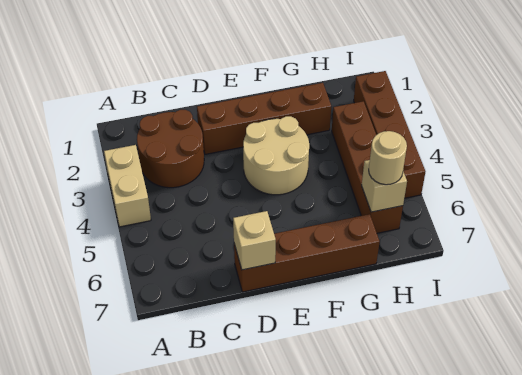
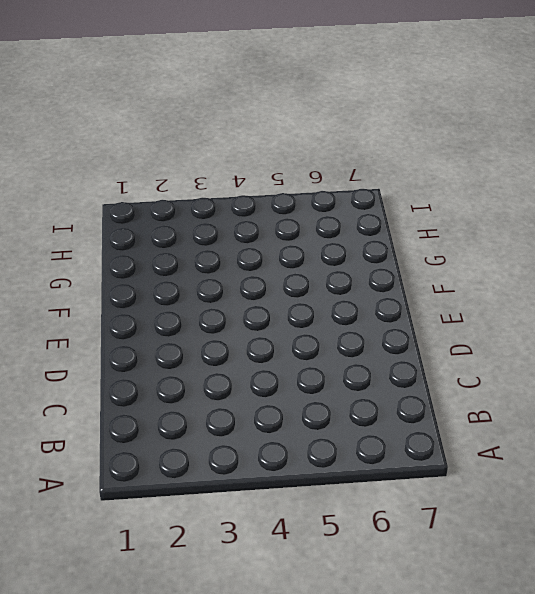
none -> tan brick A3:A4 level 1
none -> brown round brick B2:C3 level 1

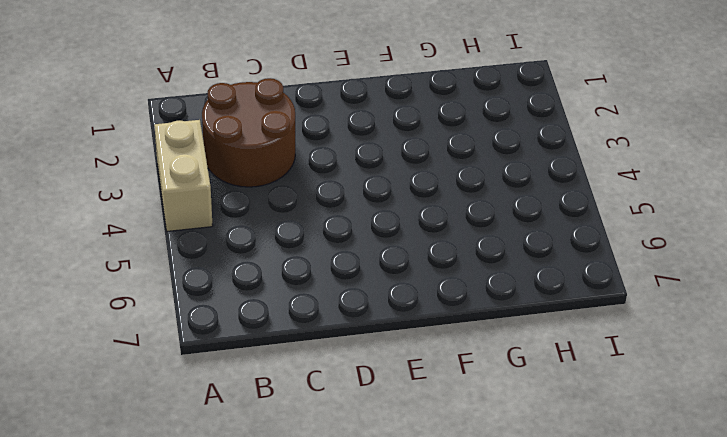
none -> brown brick D2:G2 level 1
none -> brown brick D7:G7 level 1

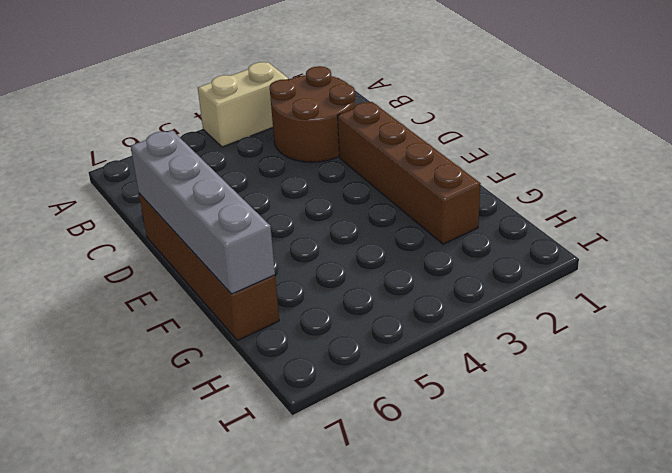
grey brick D7:G7 level 2 -> tan brick D7 level 2
none -> tan round brick E3:F4 level 1
none -> brown brick H3:H6 level 1

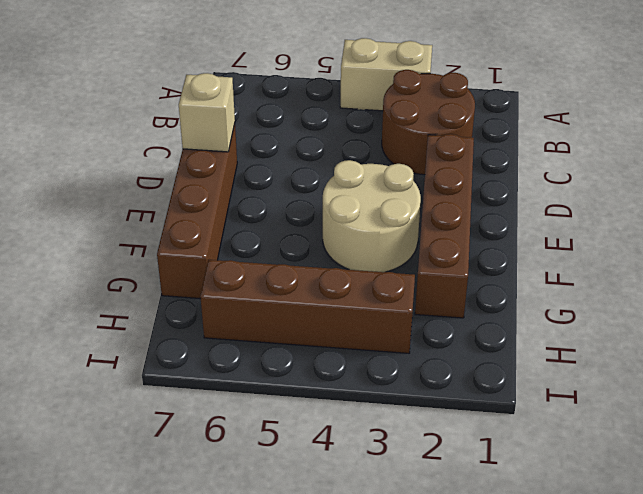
none -> brown brick I2:I5 level 1
none -> tan brick H6 level 2

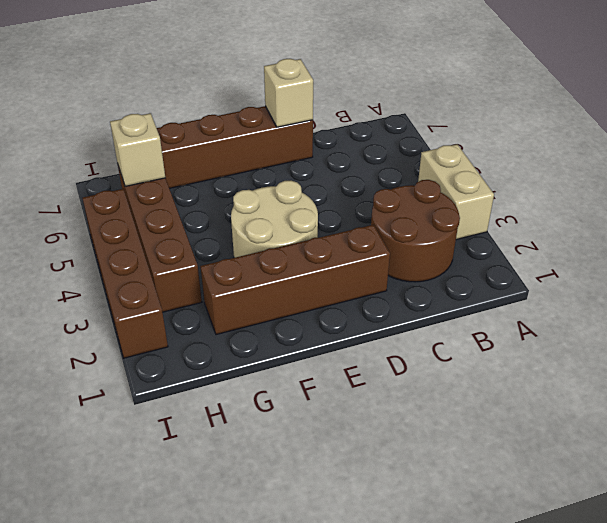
none -> tan round brick H6 level 3

